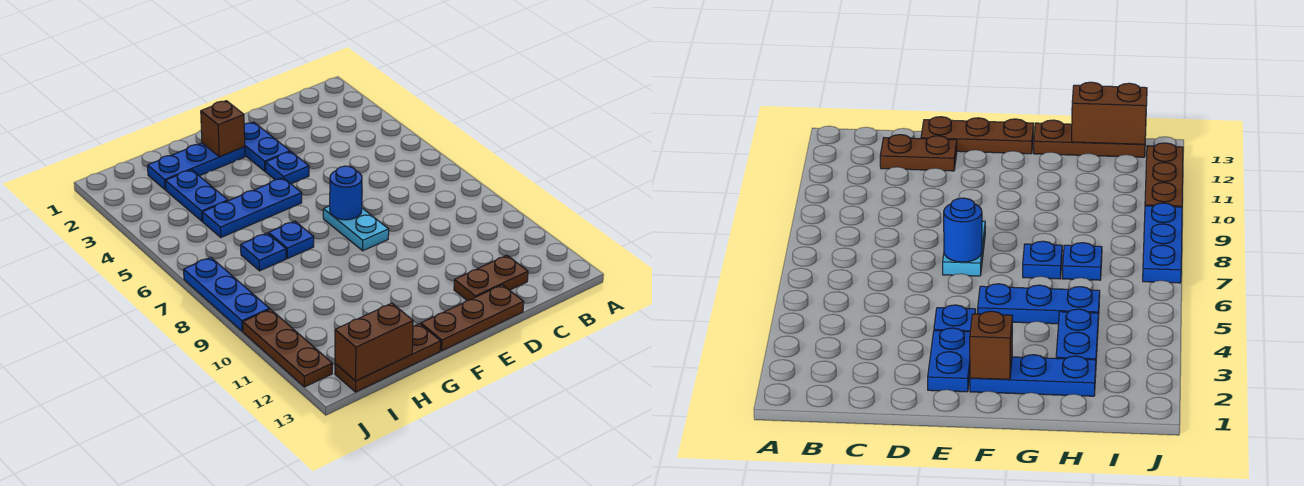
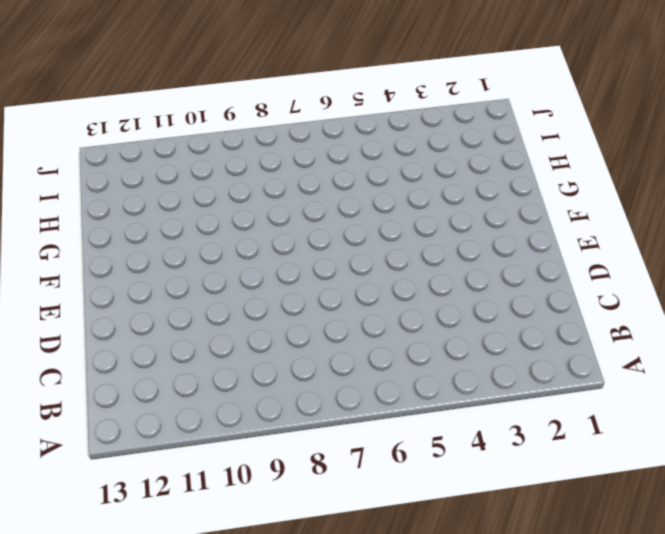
none -> brown plate C12:D12 level 1
none -> brown plate D13:F13 level 1
none -> blue plate E2:E3 level 1

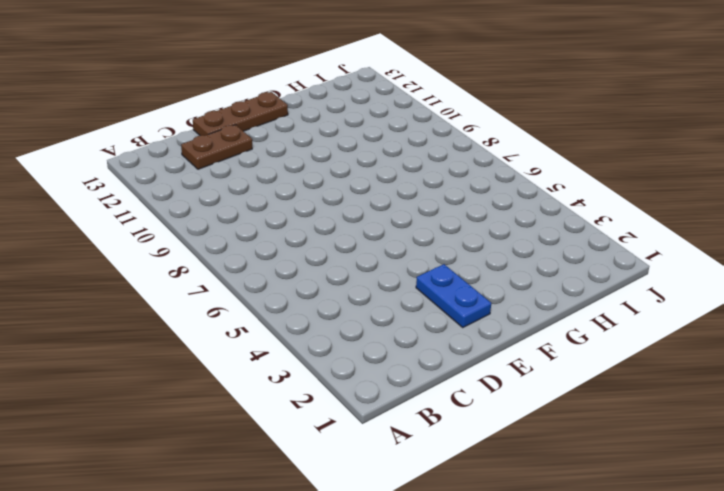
none -> blue plate E4 level 1
none -> cyan plate E7:E8 level 1
none -> blue plate F2:H2 level 1

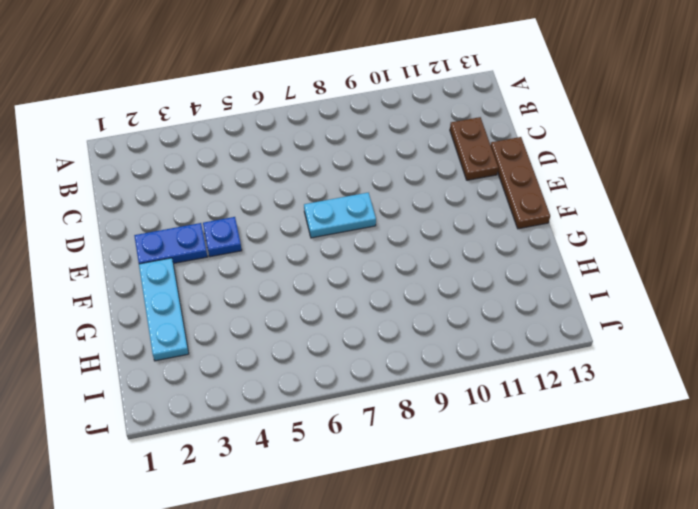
cyan plate F2:H2 level 1 -> blue plate F2:H2 level 1
none -> blue plate F5:H5 level 1
none -> blue plate G7 level 1
none -> brown plate G13:I13 level 1

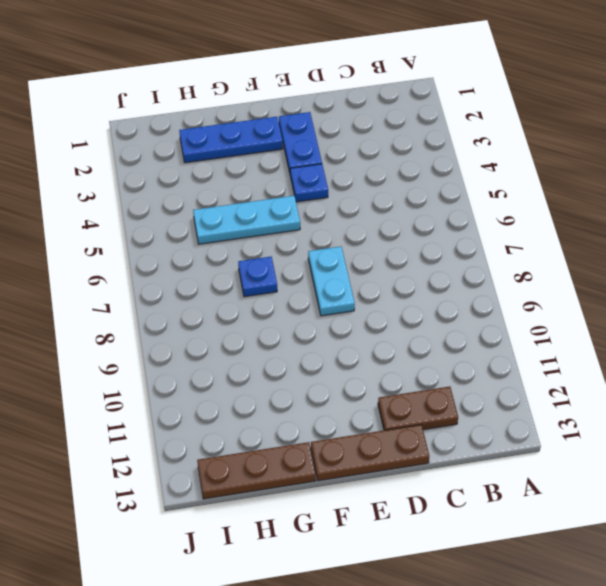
cyan plate F5:H5 level 1 -> blue plate F5:H5 level 1
none -> blue plate H3:H4 level 1
none -> blue plate H7 level 1
none -> blue plate J7:J9 level 1

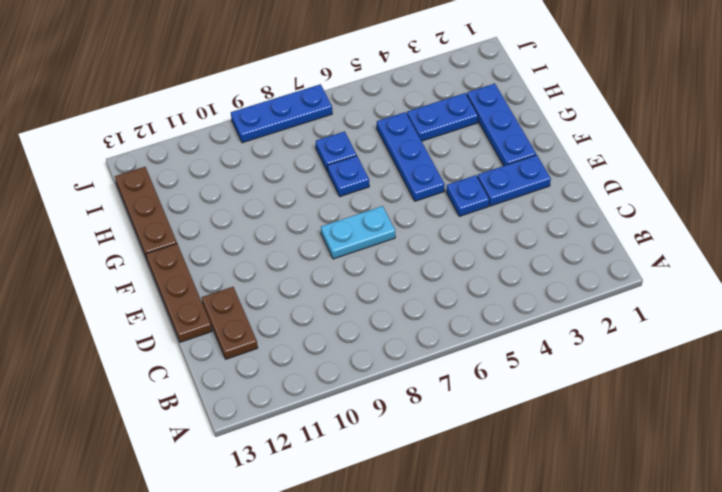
none -> brown plate J10:J12 level 1
none -> blue round brick E7 level 2
none -> brown brick F2 level 2

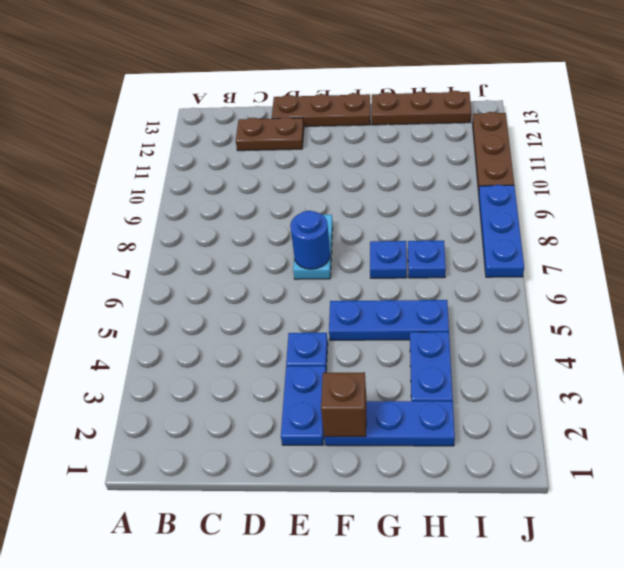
none -> brown brick H13:I13 level 2

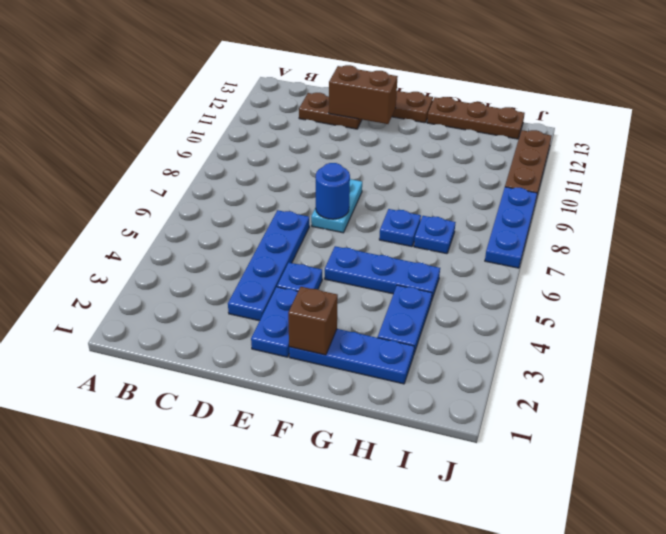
blue plate D3:D6 level 1 -> none
brown brick D12:E12 level 2 -> brown brick H13:I13 level 2

